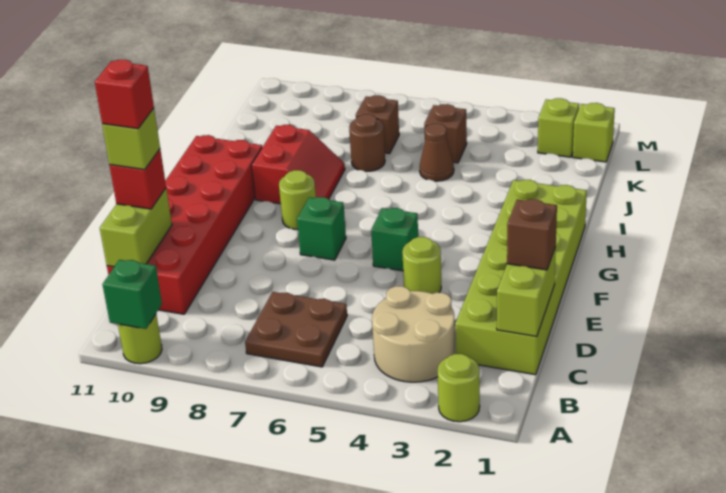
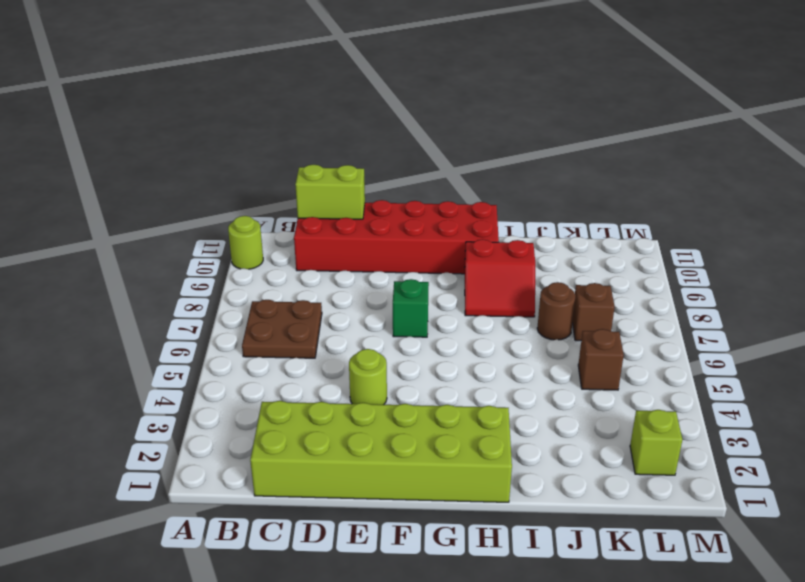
none -> lime round brick A2 level 1
none -> tan round brick B3:C4 level 1
none -> green brick F5 level 1

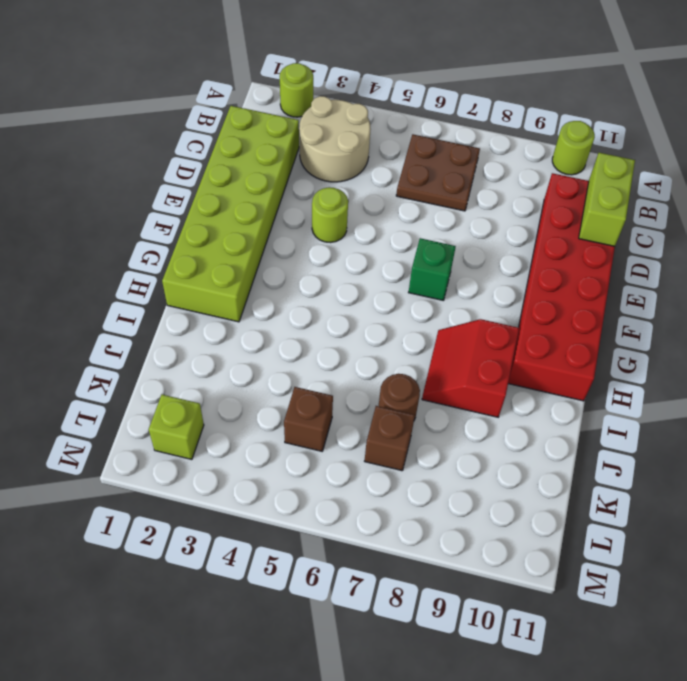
none -> green brick F5 level 1
none -> lime round brick G8 level 1
none -> brown cone J5 level 1

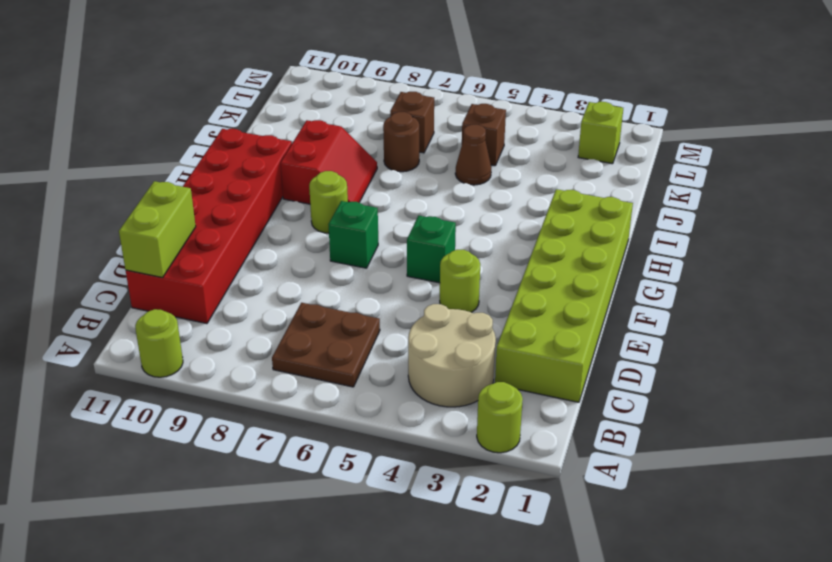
none -> lime brick L1 level 1
none -> green brick A10 level 2
none -> lime brick C1:D1 level 2

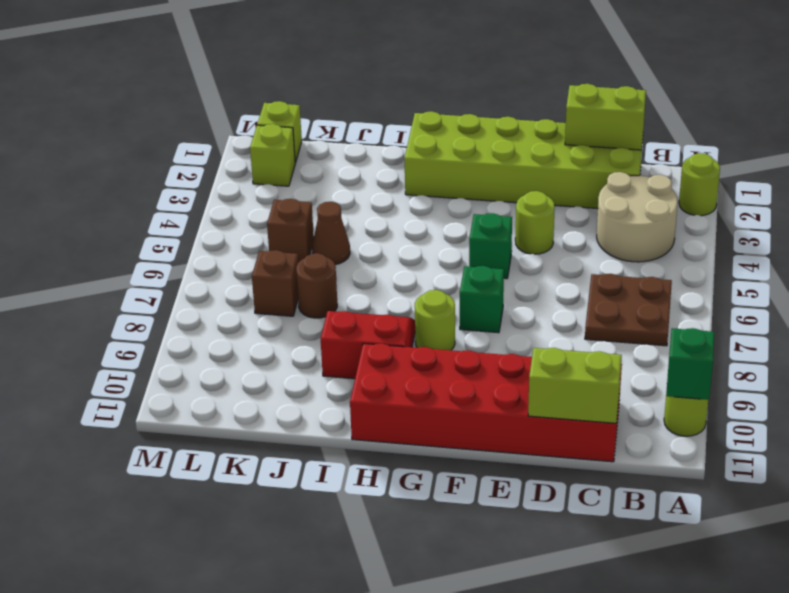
none -> brown brick D1 level 3
none -> red brick D11 level 3
none -> lime brick D11 level 4

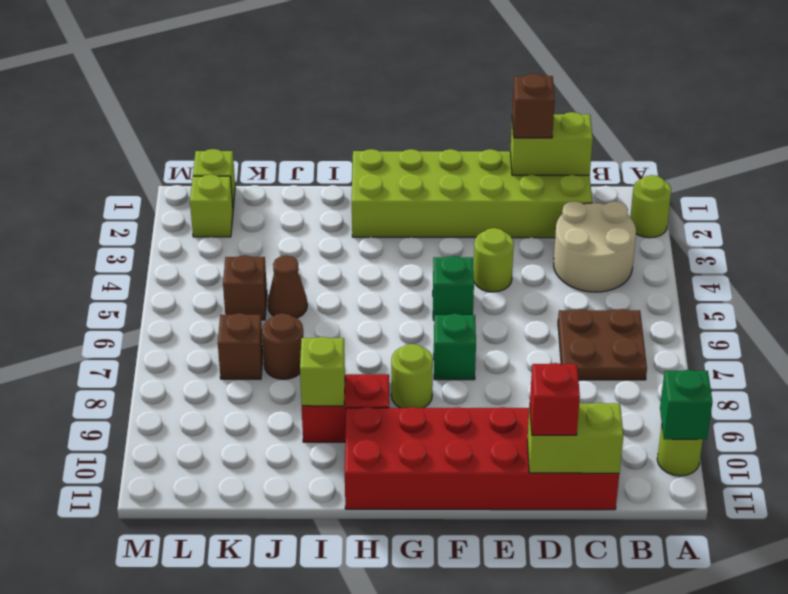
lime brick I9 level 2 -> lime brick D11 level 4
none -> red brick D11 level 5

